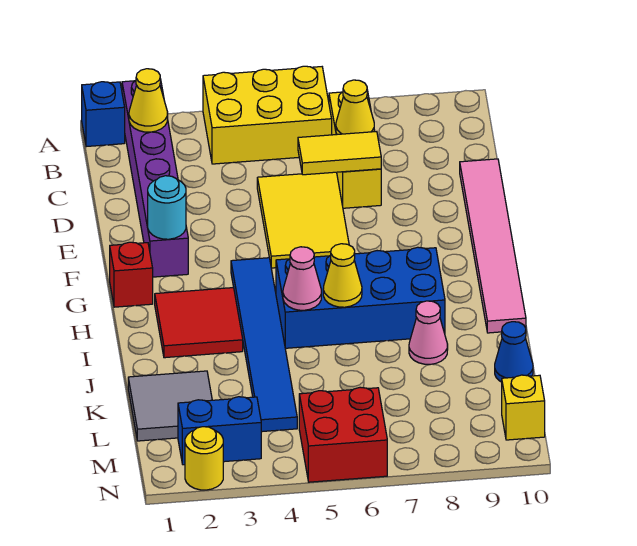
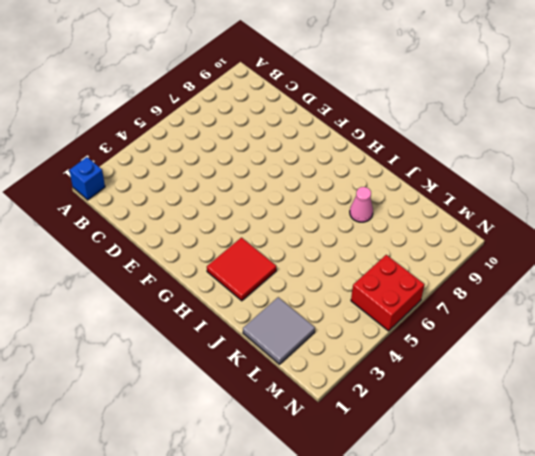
none -> purple brick A2:F2 level 1
none -> yellow brick A4:B6 level 1
none -> yellow brick B7:D7 level 1

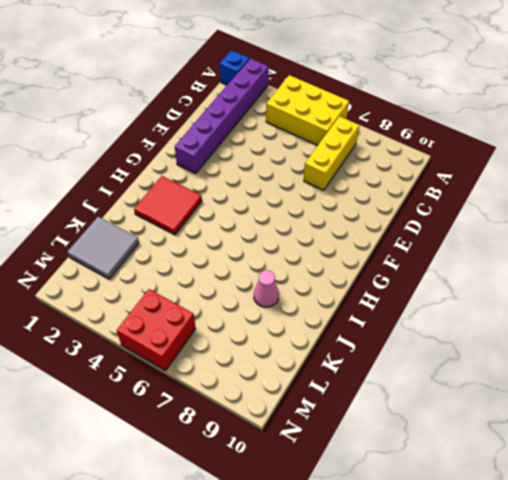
none -> yellow tile D5:F6 level 1
none -> pink tile D10:I10 level 1
none -> red brick G1 level 1

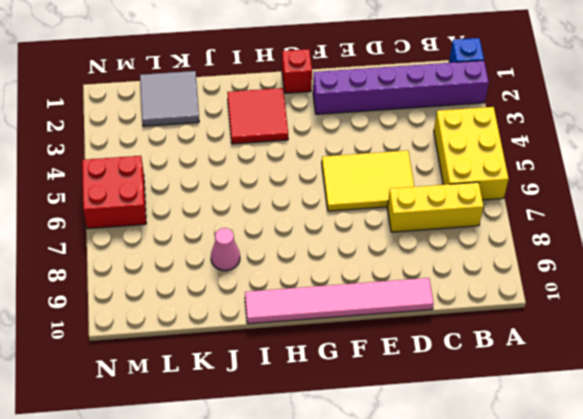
none -> blue tile G4:L4 level 1
none -> blue brick H5:I8 level 1
none -> blue cone K10 level 1

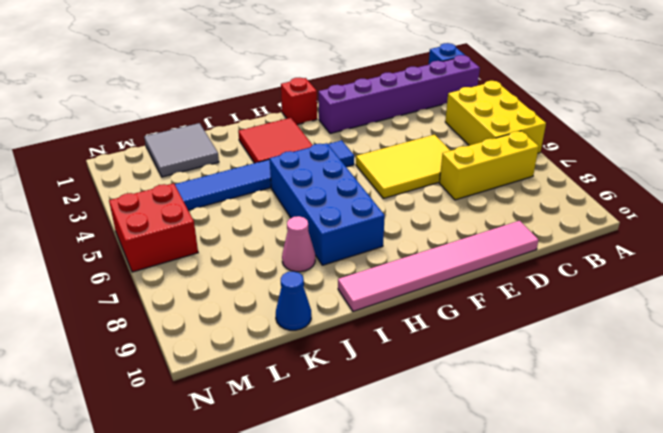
none -> blue brick M2:M3 level 1
none -> yellow brick M10 level 1
none -> yellow round brick N2 level 1

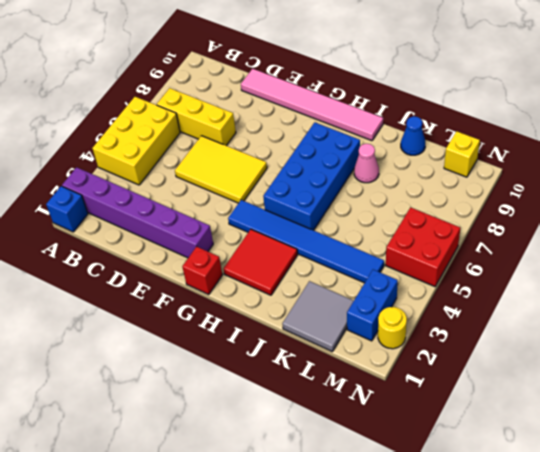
none -> yellow cone B2 level 2
none -> yellow cone C7 level 2
none -> yellow tile D6:D7 level 2

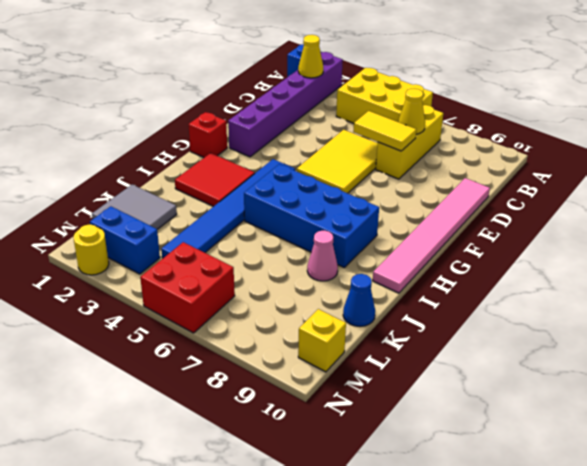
none -> cyan round brick F2 level 2
none -> pink cone I5 level 2
none -> yellow cone I6 level 2

